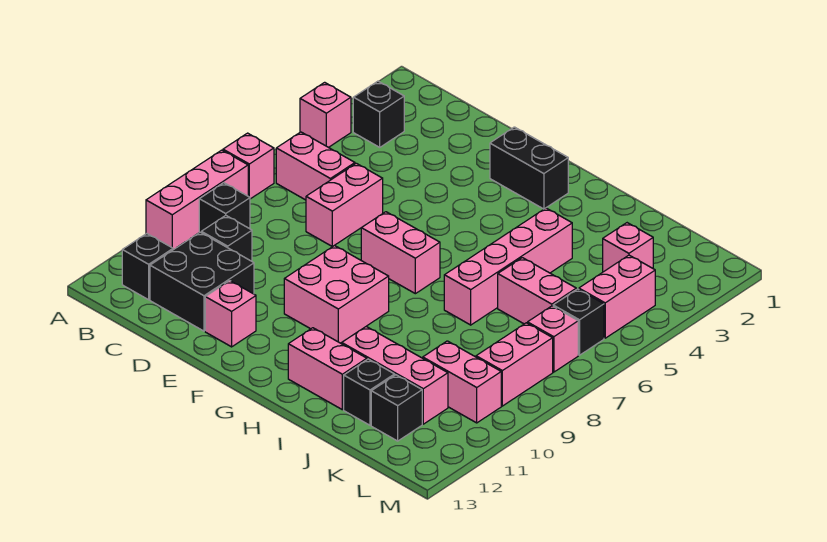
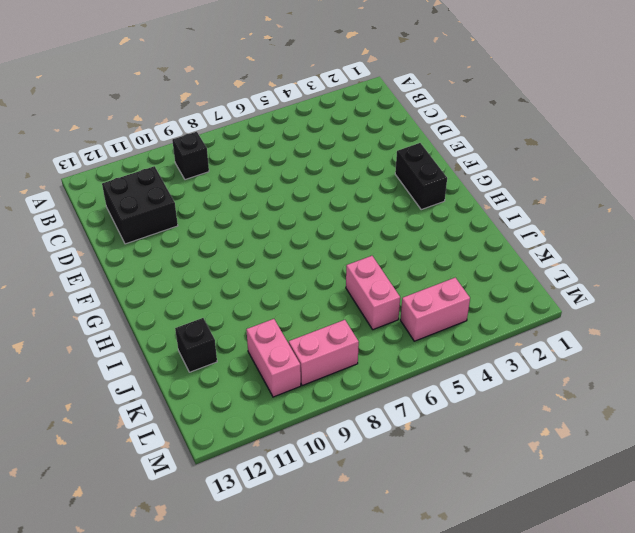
none -> pink brick A4 level 1
none -> pink brick A7 level 1
none -> pink brick A8:A10 level 1

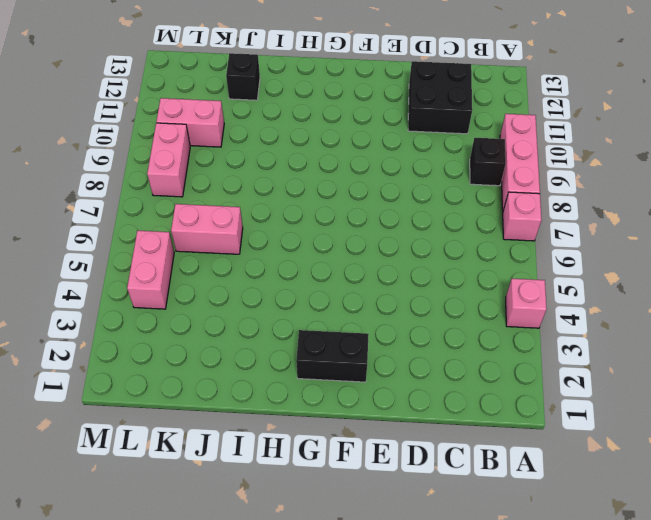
none -> black brick B3 level 1
none -> pink brick B6:C6 level 1
none -> black brick B12 level 1

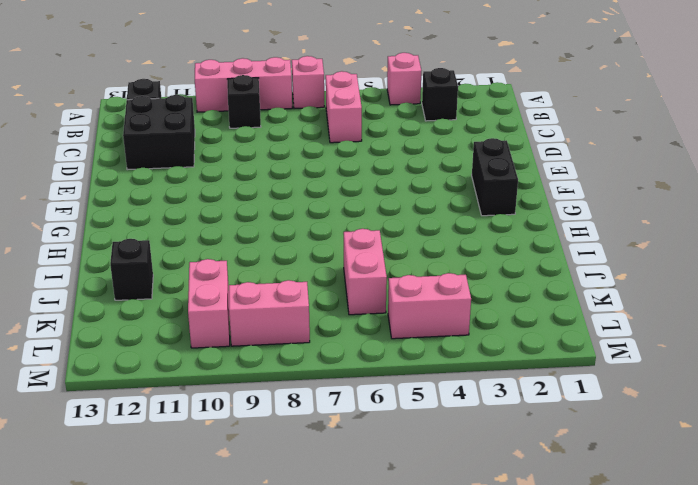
none -> black brick C10 level 1
none -> pink brick D6:D7 level 1
none -> pink brick E12 level 1

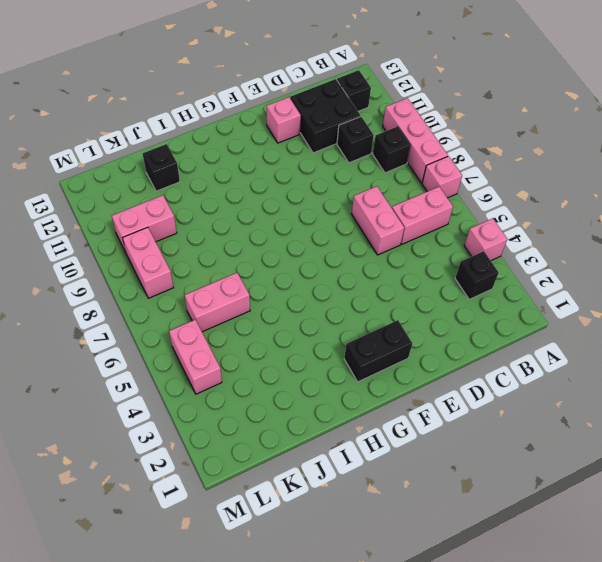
none -> pink brick F7:G7 level 1
none -> pink brick F9:G10 level 1
none -> pink brick H12:I12 level 1

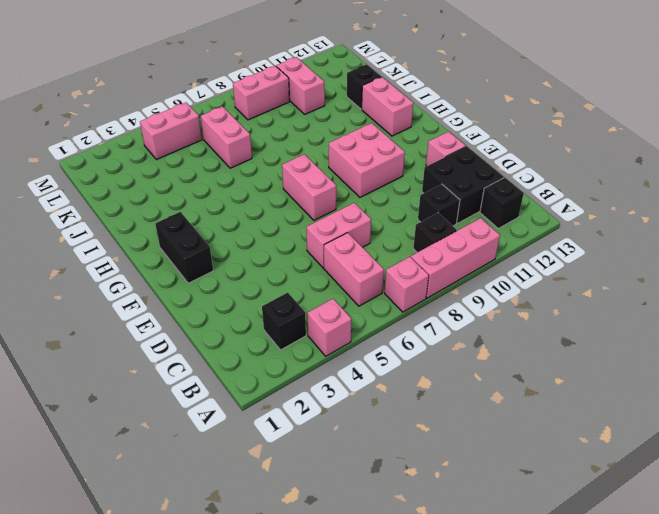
none -> pink brick I4:I7 level 1
none -> pink brick I11:K11 level 1
none -> pink brick K3 level 1

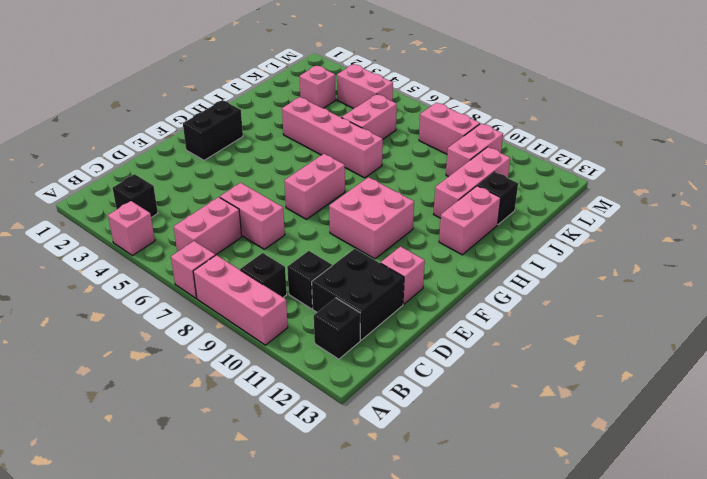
none -> black brick K12 level 1
none -> black brick L6 level 1
none -> pink brick L7 level 1

